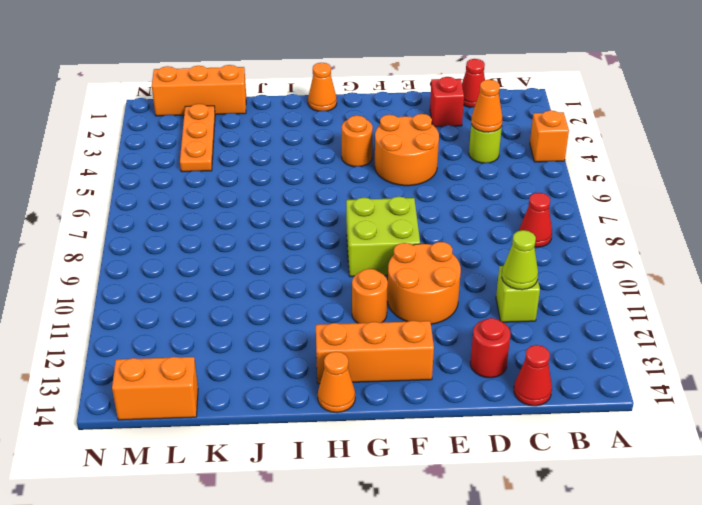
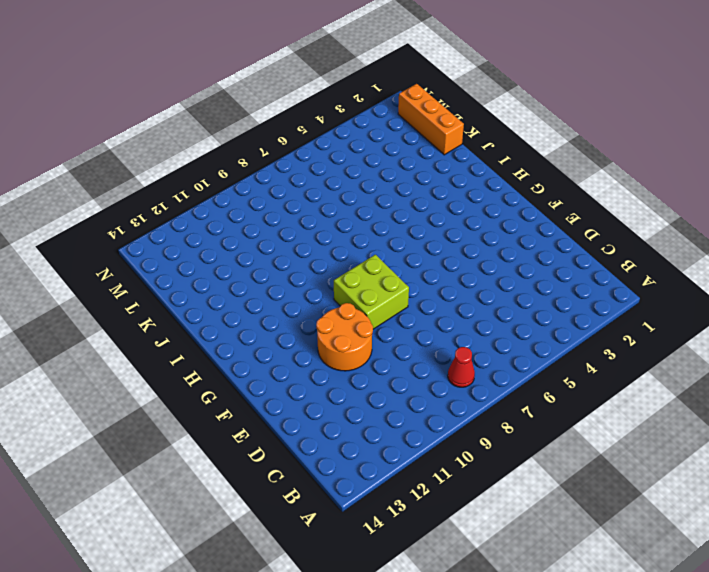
none -> orange brick A4 level 1
none -> red cone C1 level 1
none -> lime round brick C4 level 1

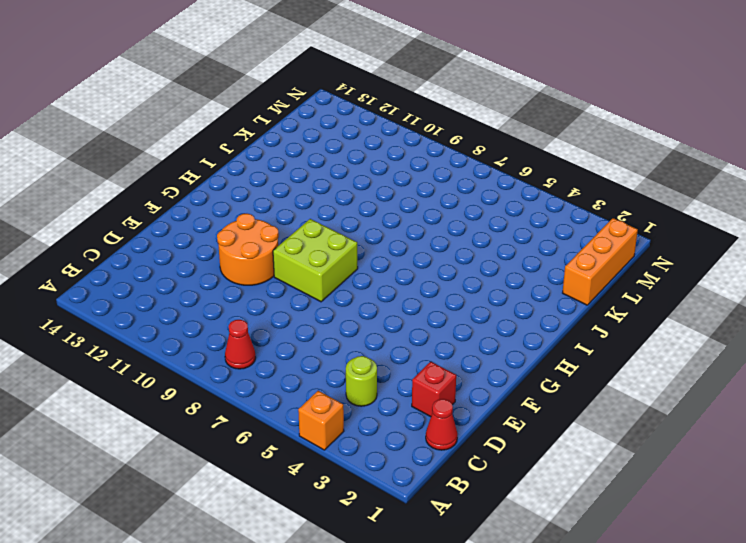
none -> lime brick C11 level 1
none -> red cone C14 level 1
none -> red round brick D13 level 1

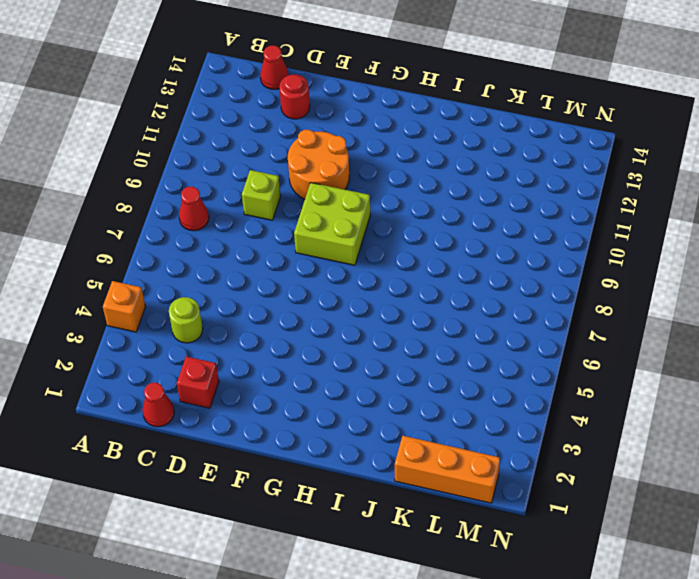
lime brick D9 level 1 -> lime brick C11 level 1
none -> orange round brick E4:F5 level 1
none -> orange brick F13:H13 level 1
none -> orange round brick G4 level 1

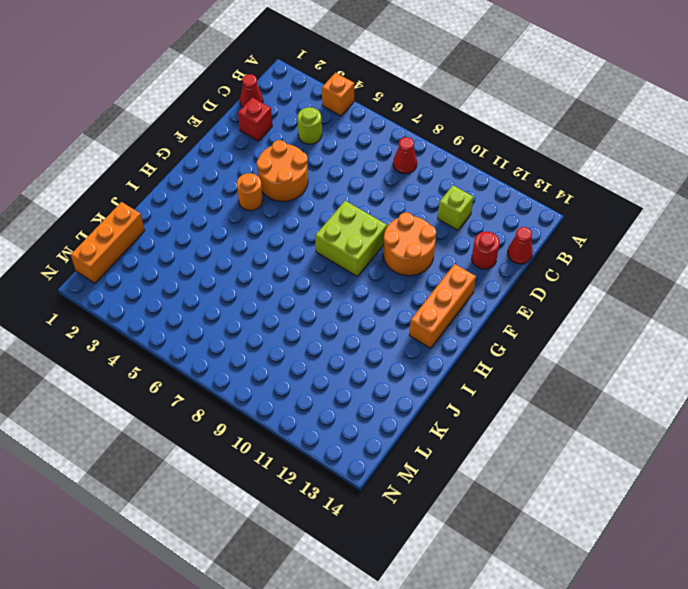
none -> orange round brick G11 level 1
none -> orange cone H1 level 1
none -> orange cone H14 level 1

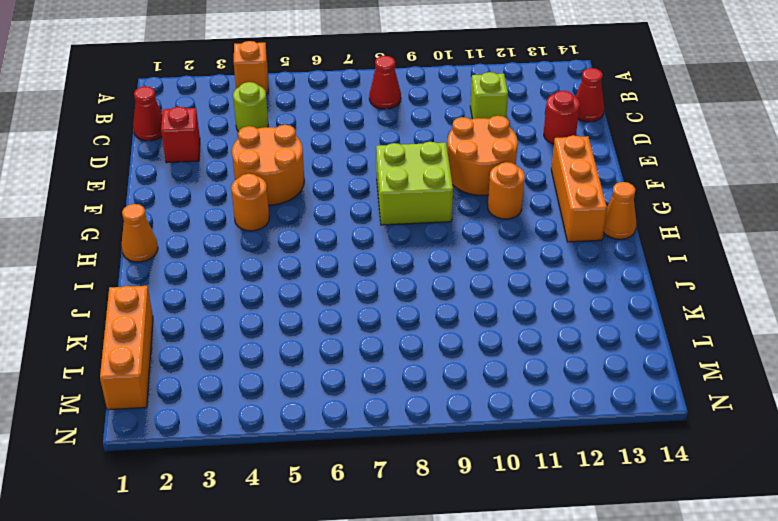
none -> orange plate L2:L4 level 1
none -> orange brick L14:M14 level 1
none -> orange cone C4 level 2

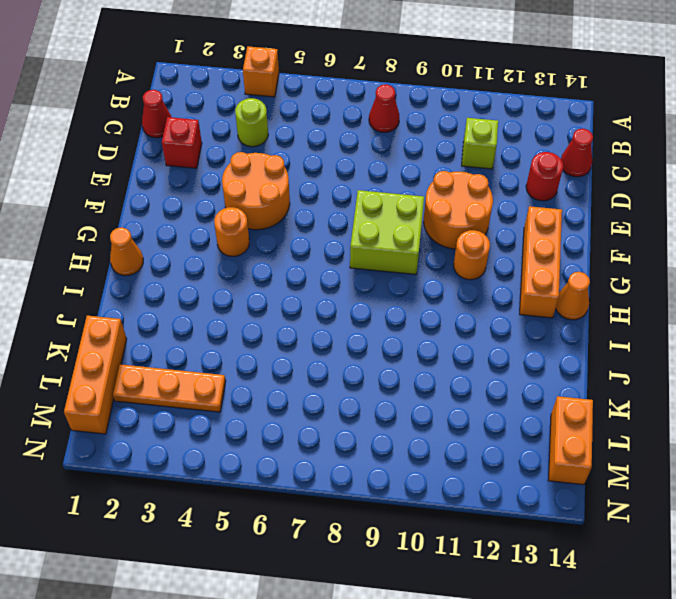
none -> orange cone C4 level 2
none -> lime cone C11 level 2

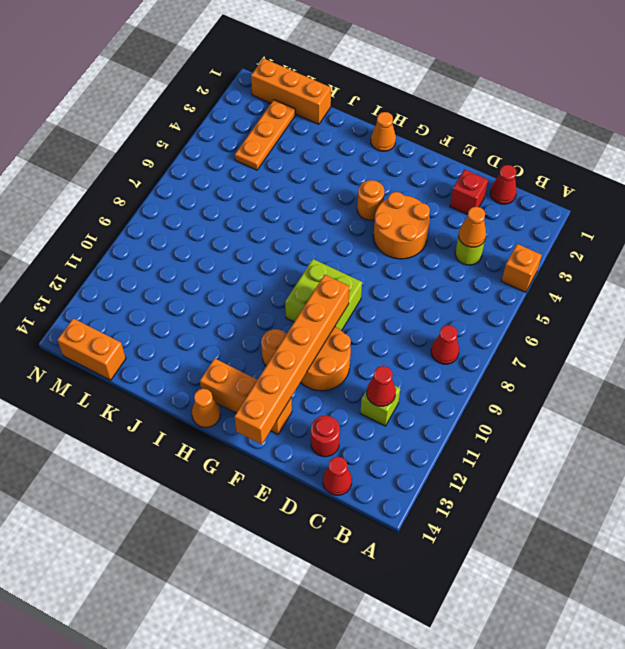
red cone C11 level 2 -> lime cone C11 level 2
orange brick F9:F14 level 2 -> none

